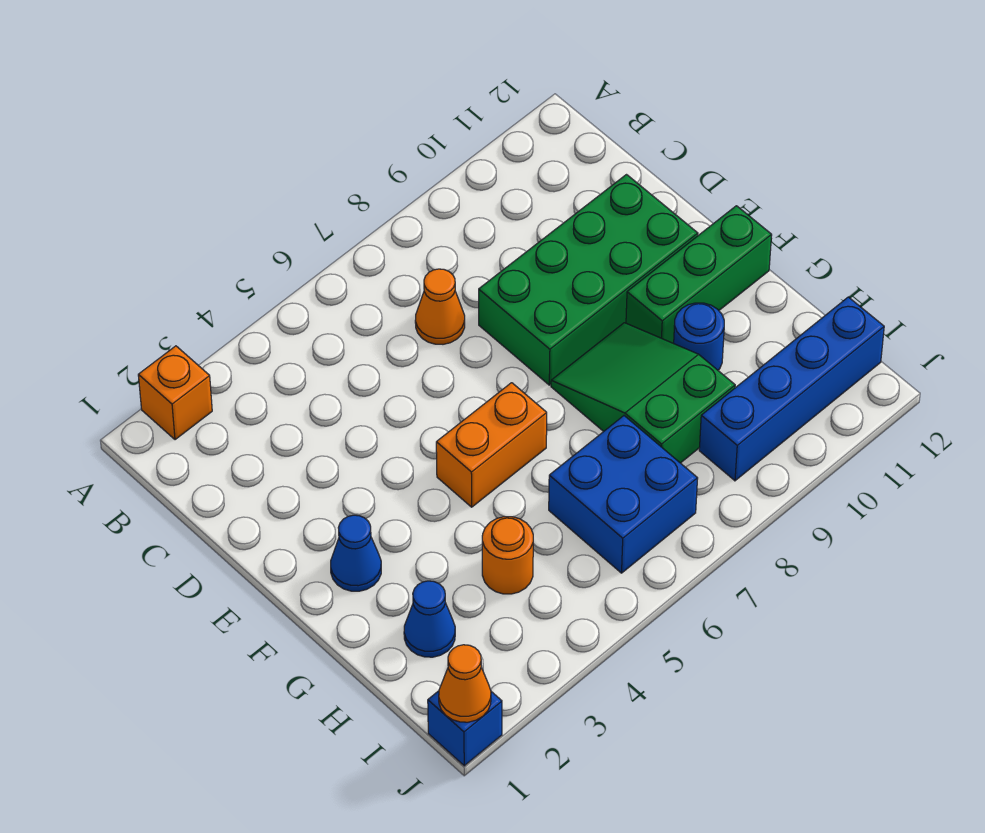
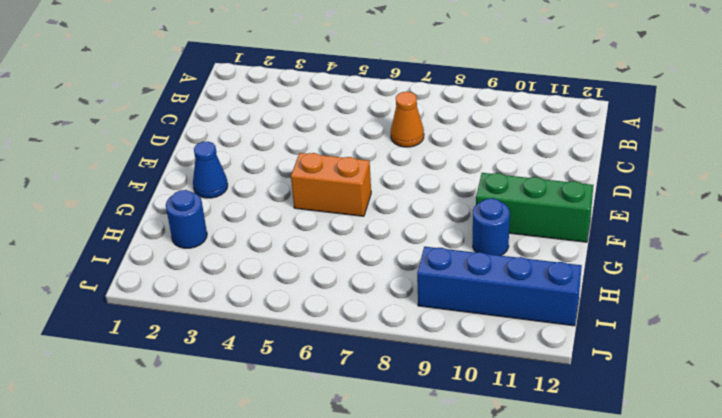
blue round brick H2 level 1 -> blue cone H2 level 1
none -> orange brick A2 level 1
none -> green brick D8:E11 level 1
none -> green slope F8:H9 level 1 top H

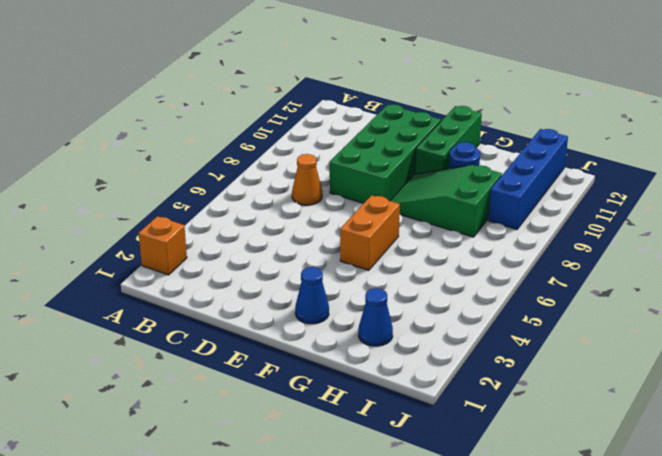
none -> orange round brick H4 level 1
none -> blue brick H6:I7 level 1
none -> blue brick J1 level 1

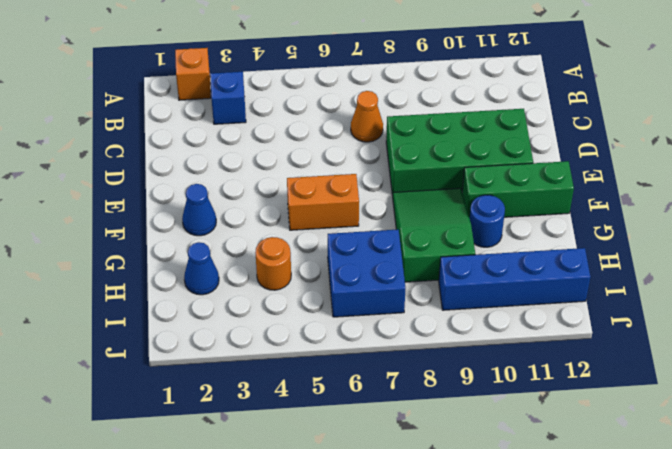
blue brick B3 level 1 -> blue brick J1 level 1
none -> orange cone J1 level 2

